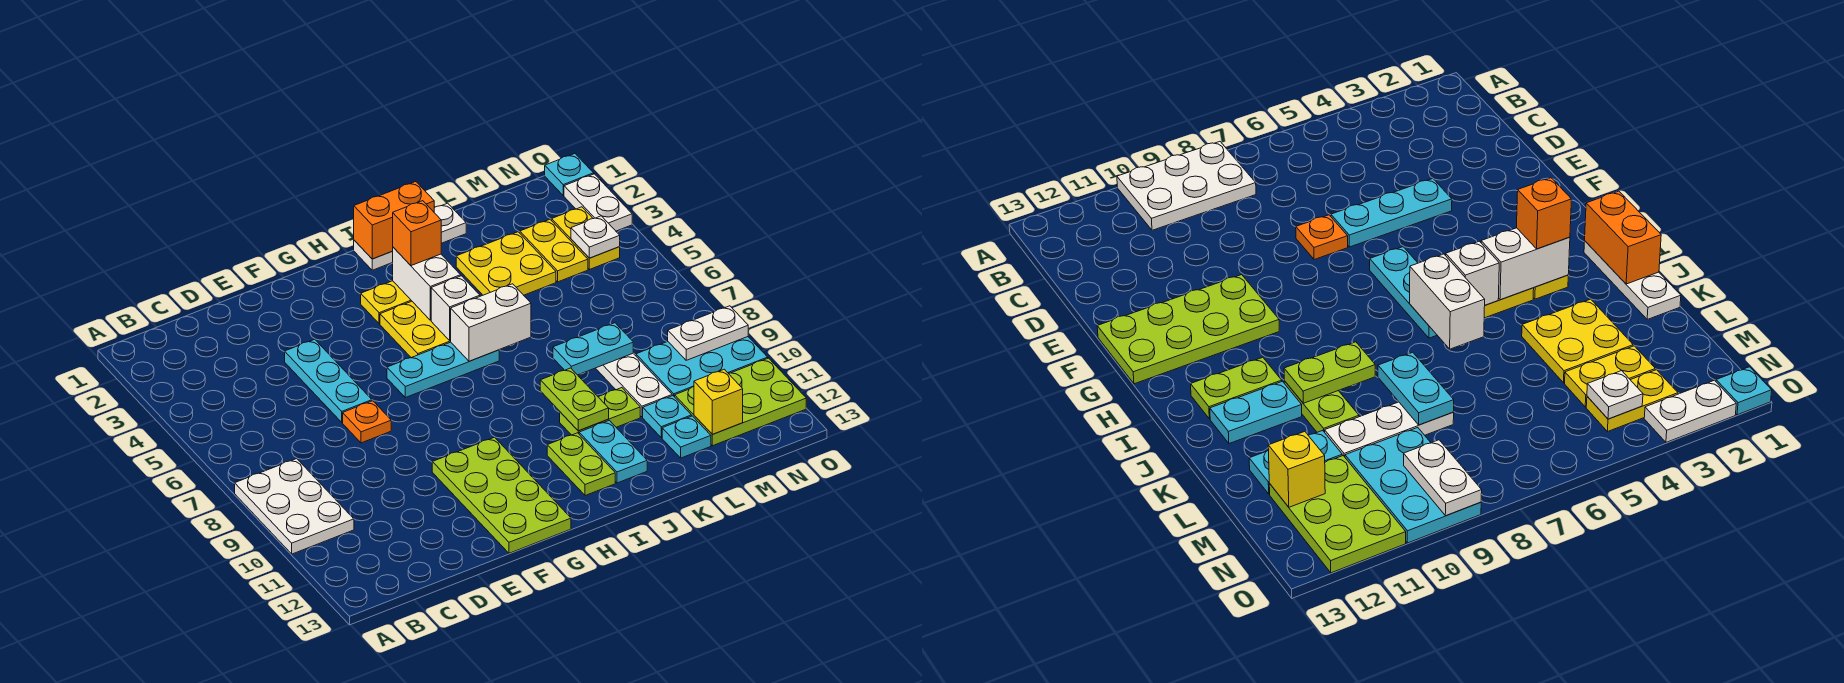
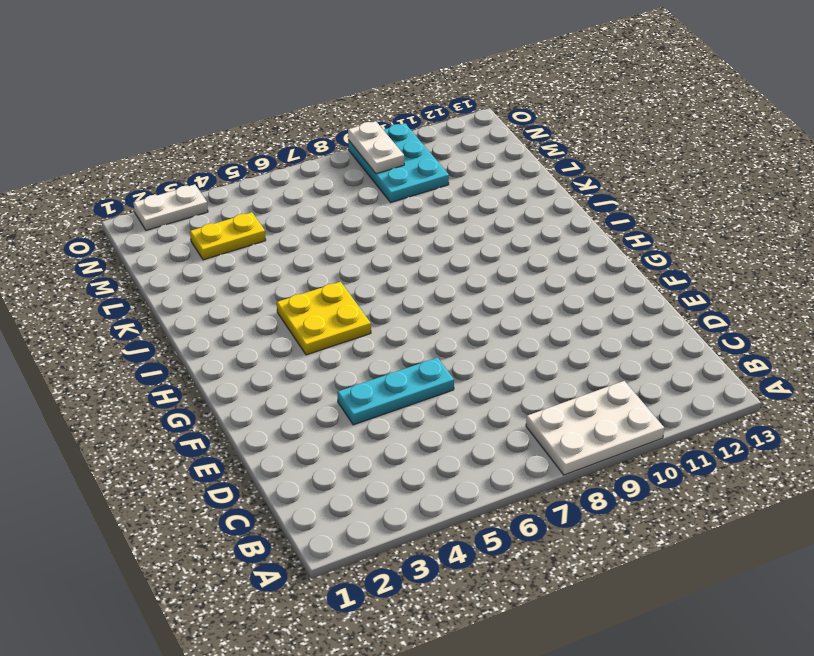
none -> orange plate E7 level 1
none -> lime plate F10:G13 level 1
none -> cyan plate G6:I6 level 1
none -> yellow plate H3:I3 level 1

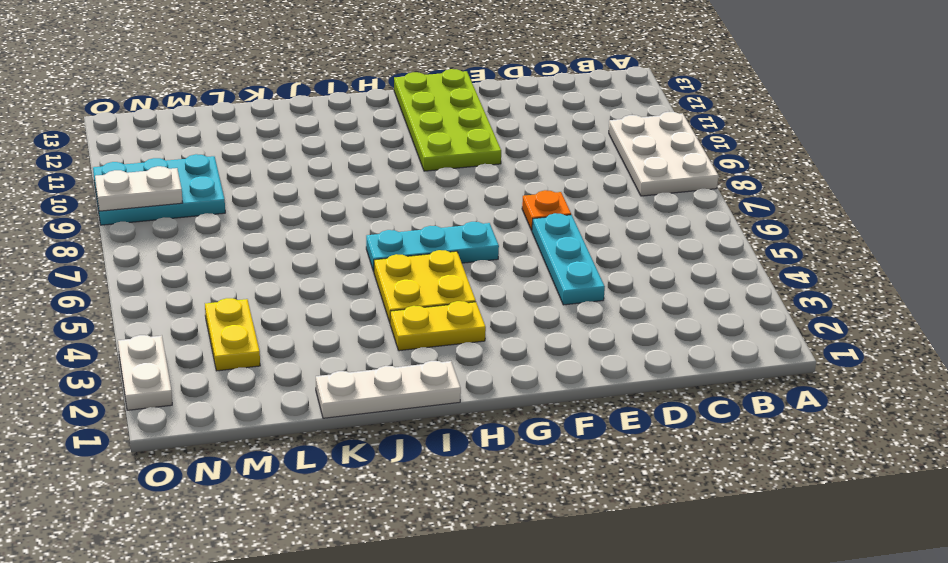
none -> lime plate I11:I12 level 1
none -> lime plate J10:K10 level 1
none -> cyan plate J11:J12 level 1
none -> yellow plate K3:L4 level 1

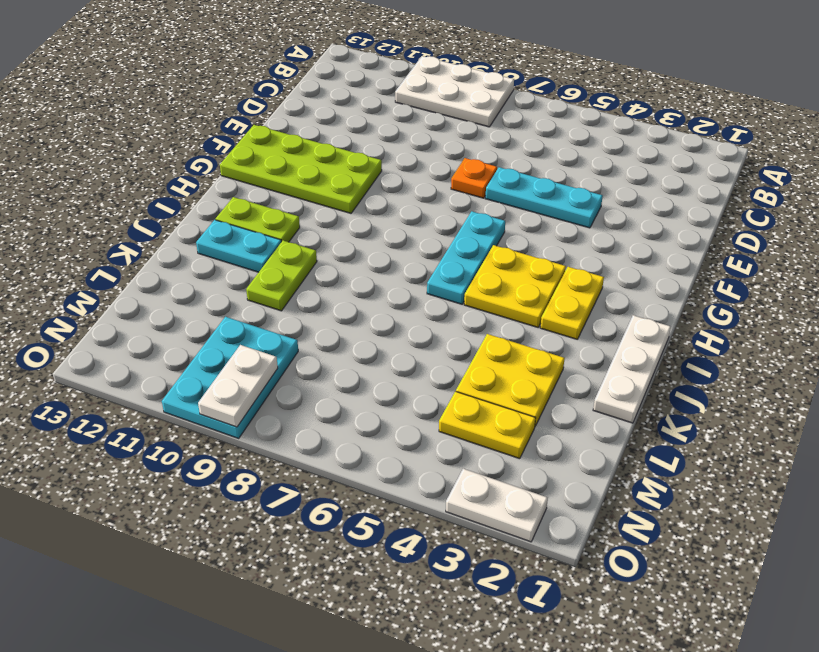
none -> white plate L8:L10 level 1
none -> cyan plate L11 level 1
none -> cyan plate L12 level 1
none -> lime plate M11:O12 level 1

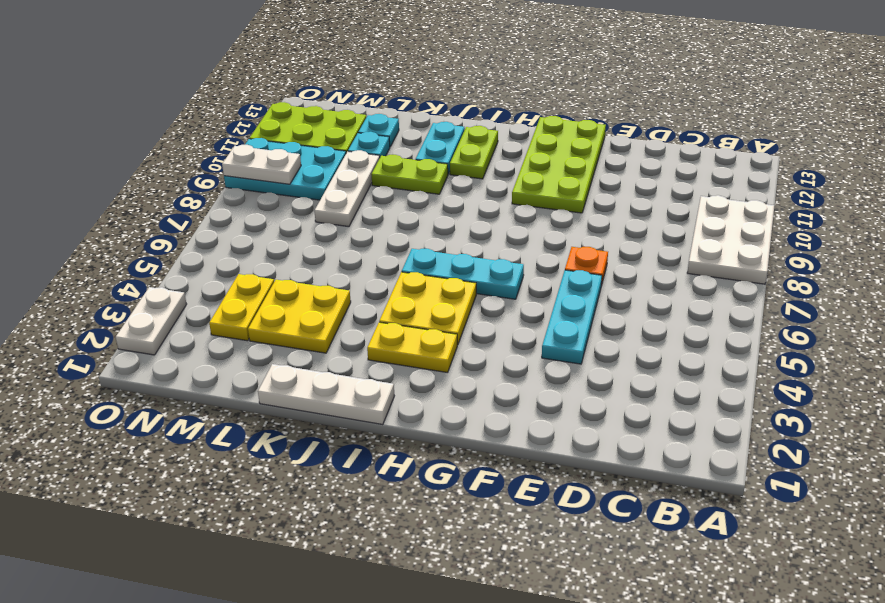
none -> yellow plate N3:N4 level 1
none -> cyan plate O1 level 1
none -> orange brick I1:J1 level 2
none -> white brick I3:I4 level 2

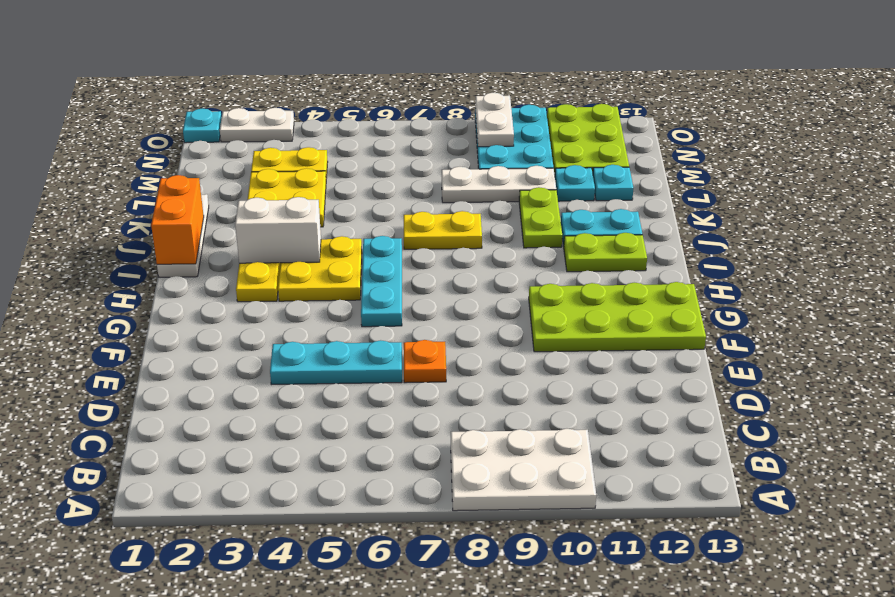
yellow plate J7:J8 level 1 -> yellow plate N3:N4 level 1
none -> white brick I5 level 2
none -> white brick I6:J6 level 2
none -> lime plate J9:J10 level 2
none -> cyan plate K8:L8 level 2

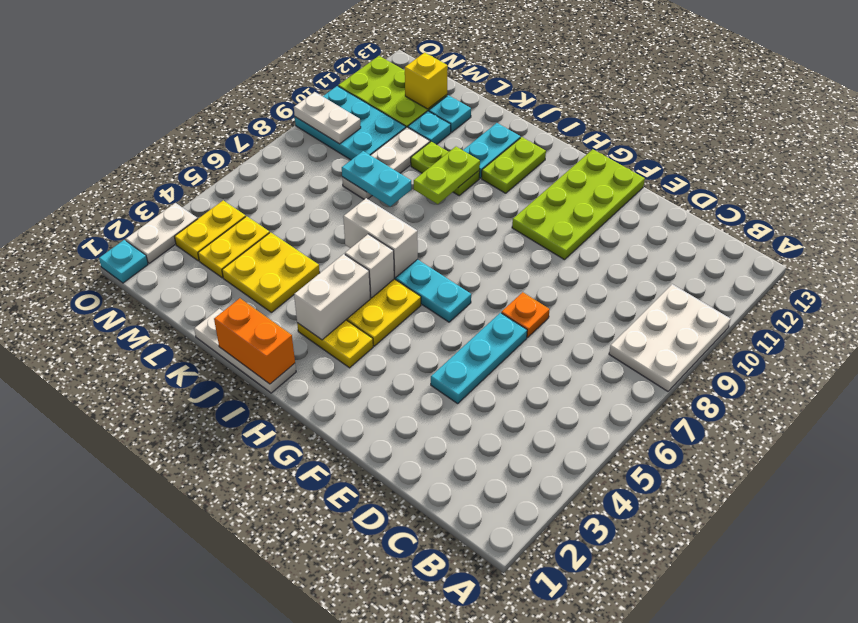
none -> white plate N4 level 2
none -> orange brick I3 level 3

